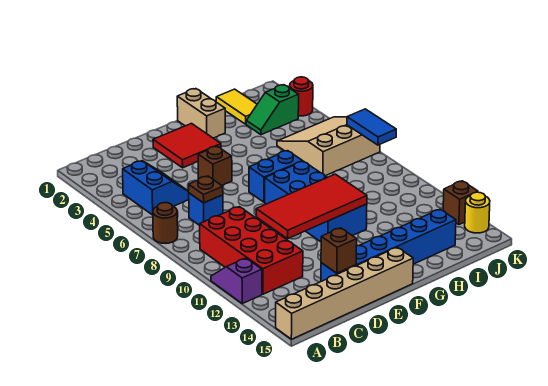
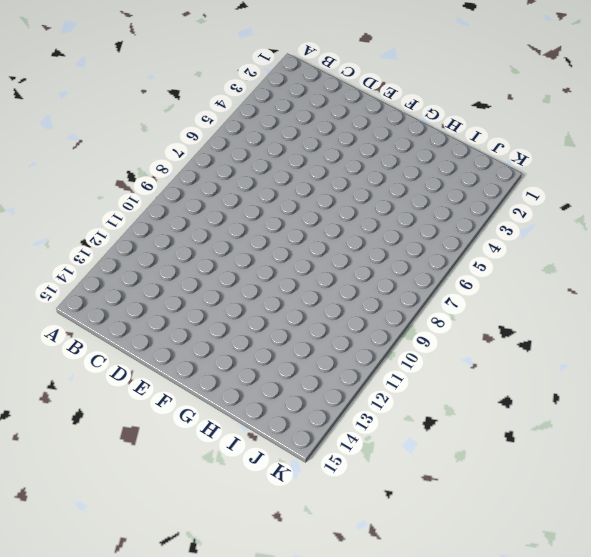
none -> brown round brick A7 level 1
none -> purple slope A11:A12 level 1 top 12
none -> tan brick A15:F15 level 1

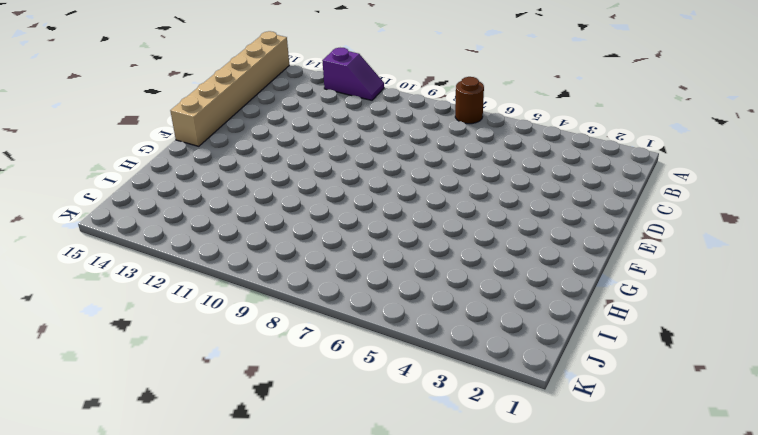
none -> blue slope B4:C5 level 1 top B
none -> red brick B9:C12 level 1
none -> blue brick C7 level 1

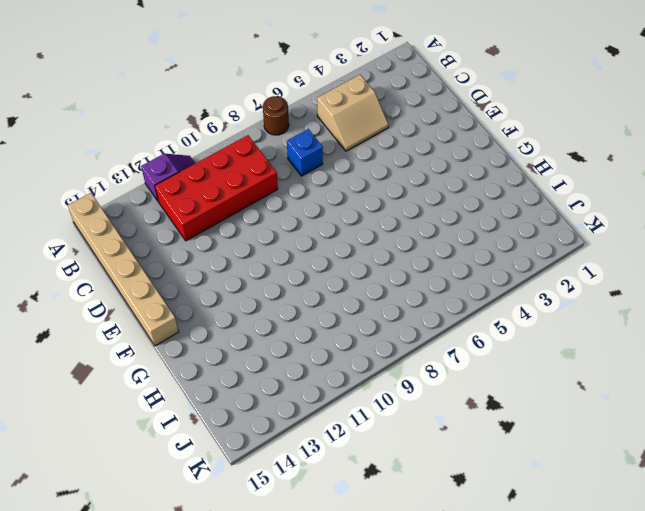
tan slope B4:C5 level 1 top B -> blue slope B4:C5 level 1 top B
none -> blue brick D14:I14 level 1
none -> red tile E2:F3 level 1
none -> brown brick E5 level 1

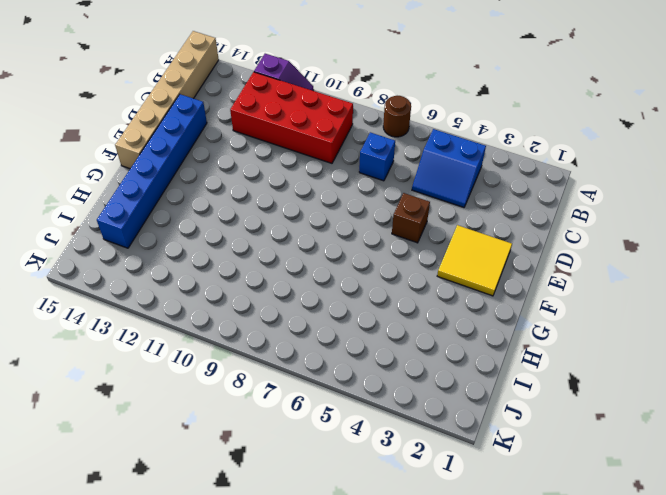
yellow tile E2:F3 level 1 -> red tile E2:F3 level 1
none -> blue brick F7:G7 level 1
none -> blue brick F8:G11 level 1
none -> tan brick G1:G2 level 1

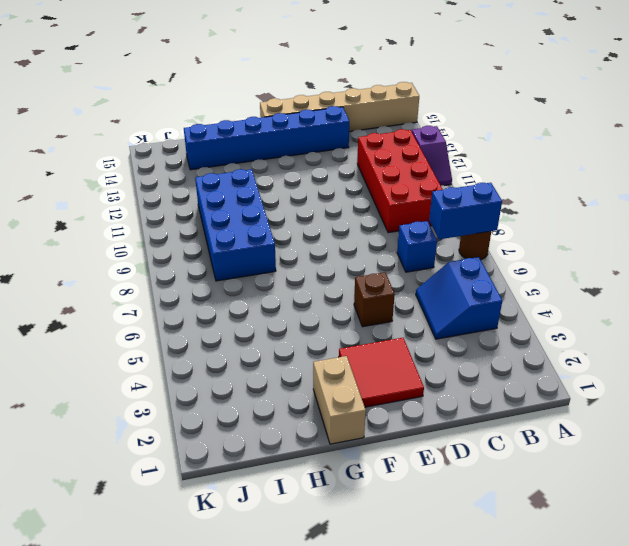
blue brick A7:B7 level 2 -> blue brick F7:G7 level 1
blue brick H8:I11 level 1 -> blue brick F8:G11 level 1
none -> yellow tile I1:I2 level 1
none -> green slope I3:J3 level 1 top J
none -> tan slope I5:K7 level 1 top 7

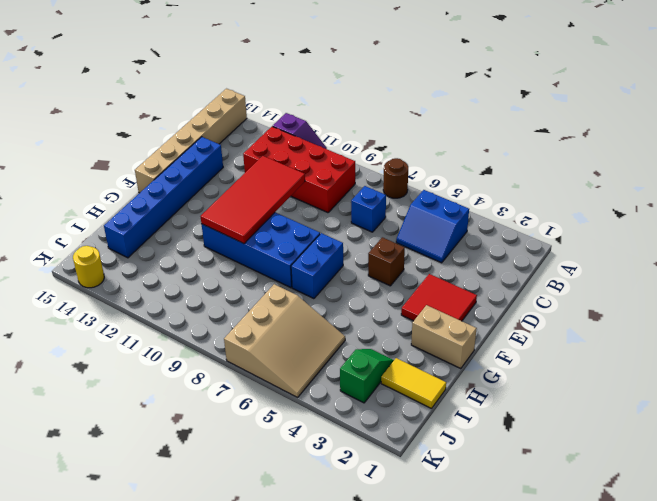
none -> red round brick K3 level 1
none -> brown brick K13 level 1
none -> brown plate C7 level 2

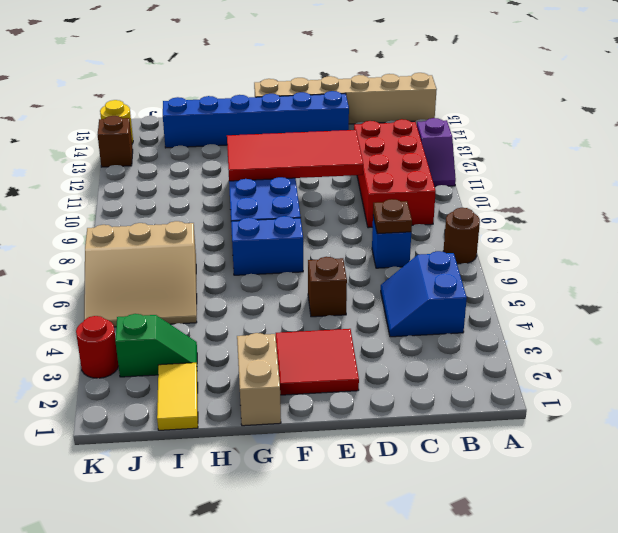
none -> brown brick D14 level 2
none -> blue tile K7:K8 level 2

